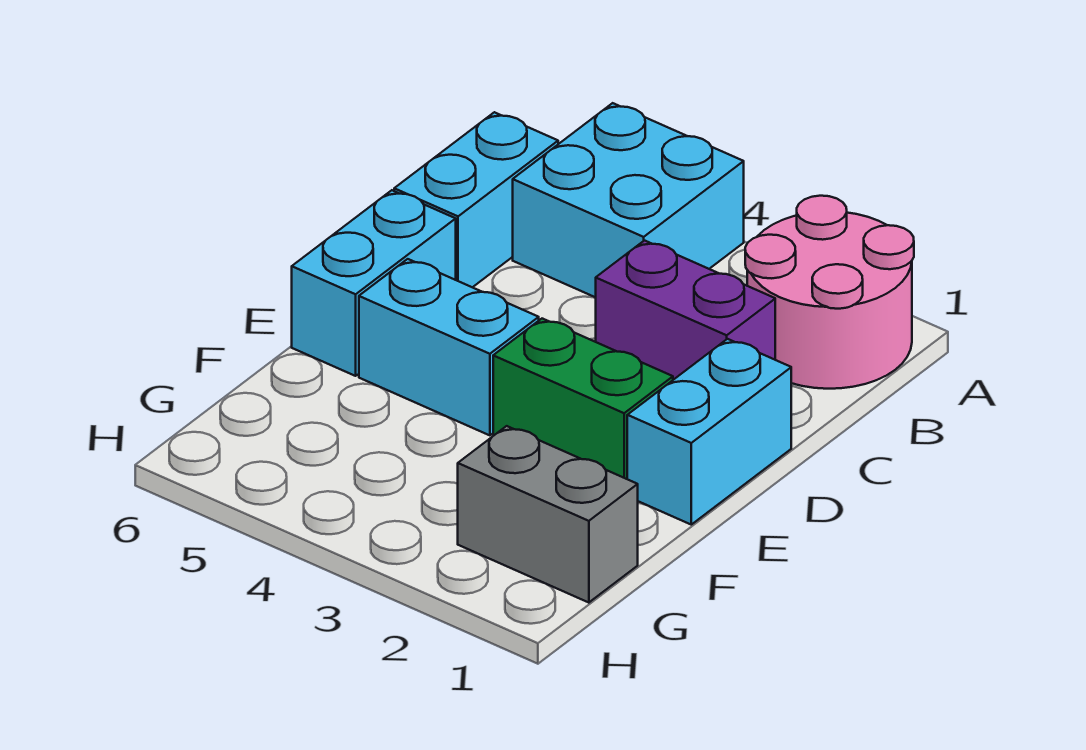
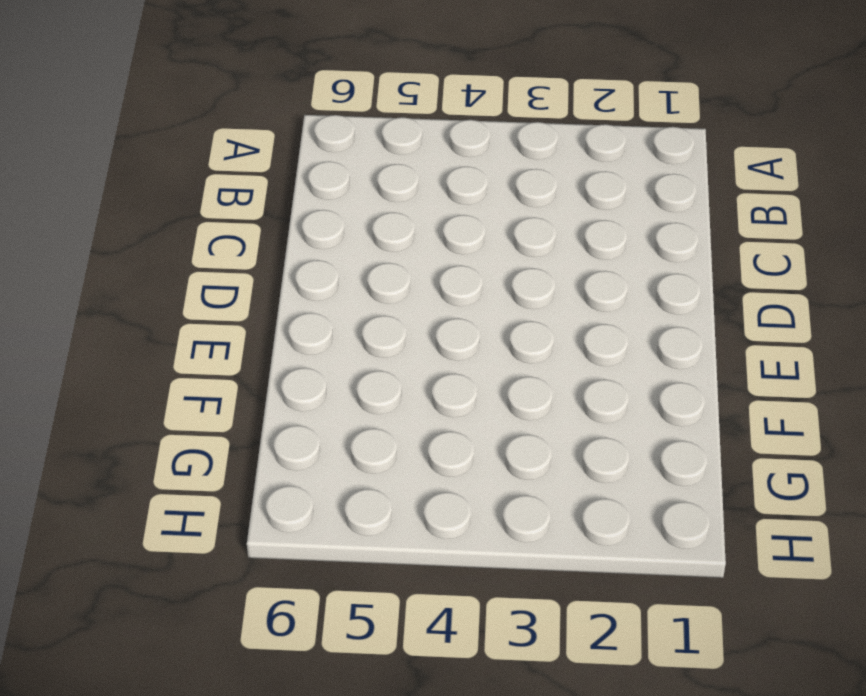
none -> pink round brick A1:B2 level 1
none -> cyan brick A4:B5 level 1

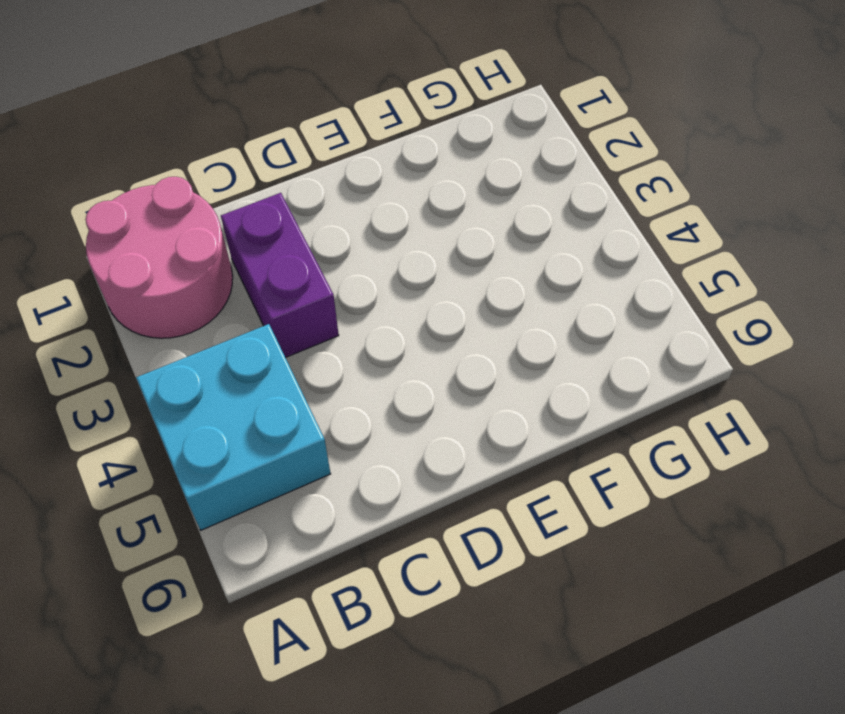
none -> cyan brick B6:C6 level 1
none -> cyan brick D1:E1 level 1

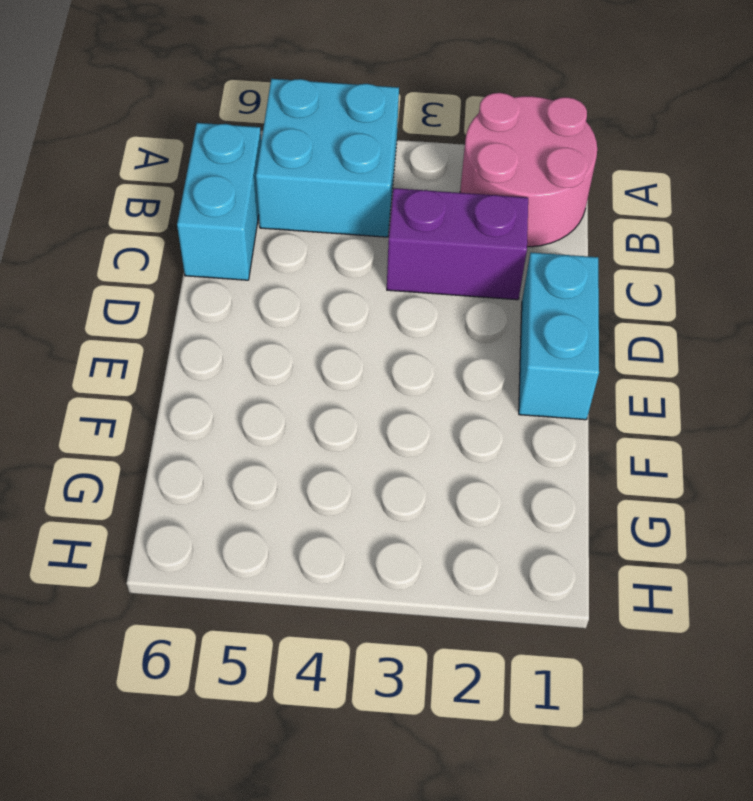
none -> cyan brick D6:E6 level 1
none -> green brick E2:E3 level 1

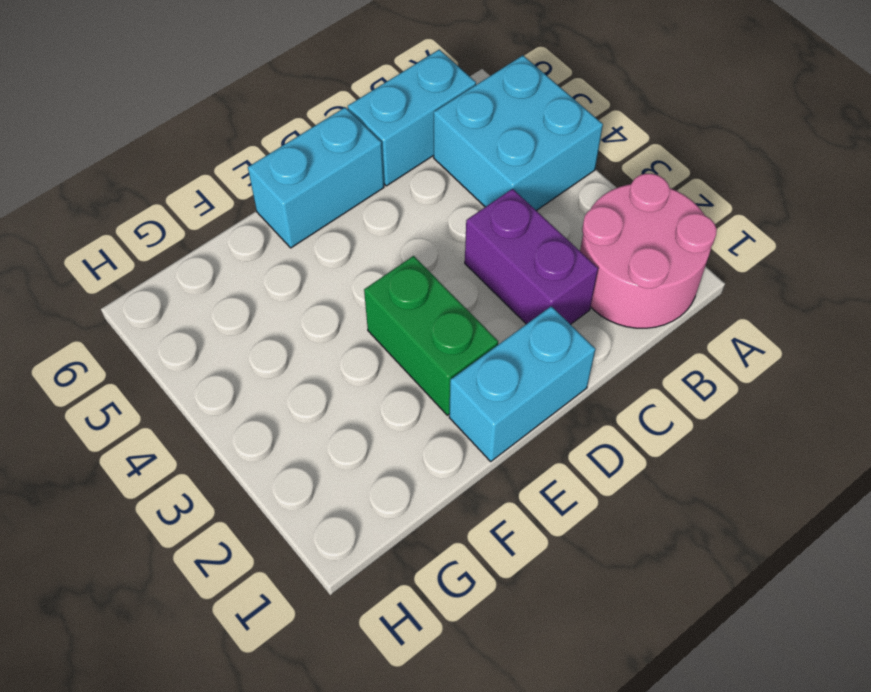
none -> cyan brick E4:E5 level 1
none -> grey brick G1:G2 level 1

